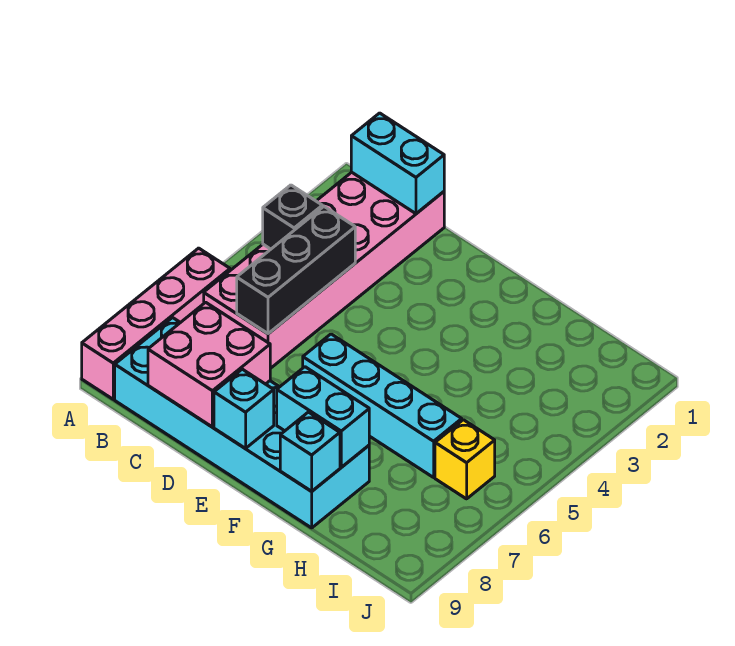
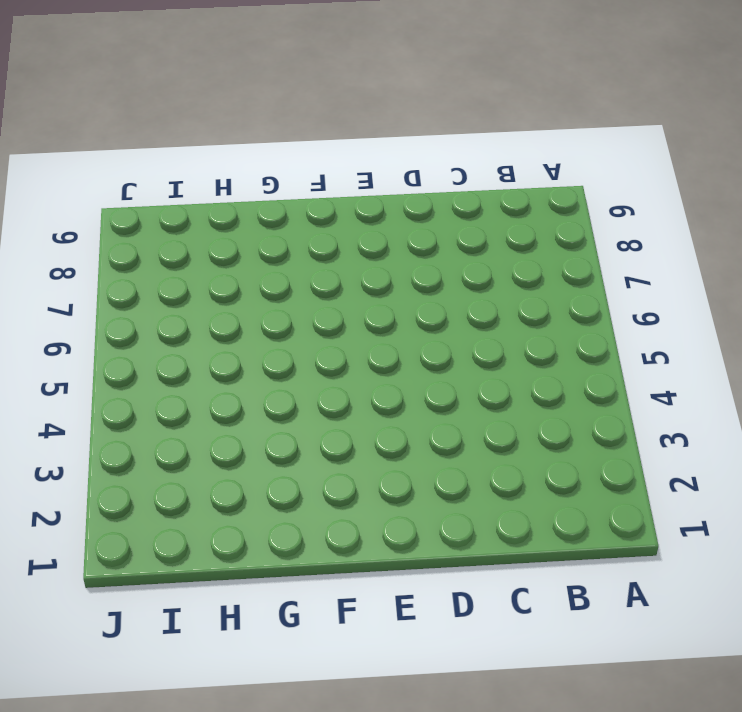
none -> pink brick A6:A9 level 1
none -> pink brick B1:C6 level 1
none -> cyan brick B8:G9 level 1

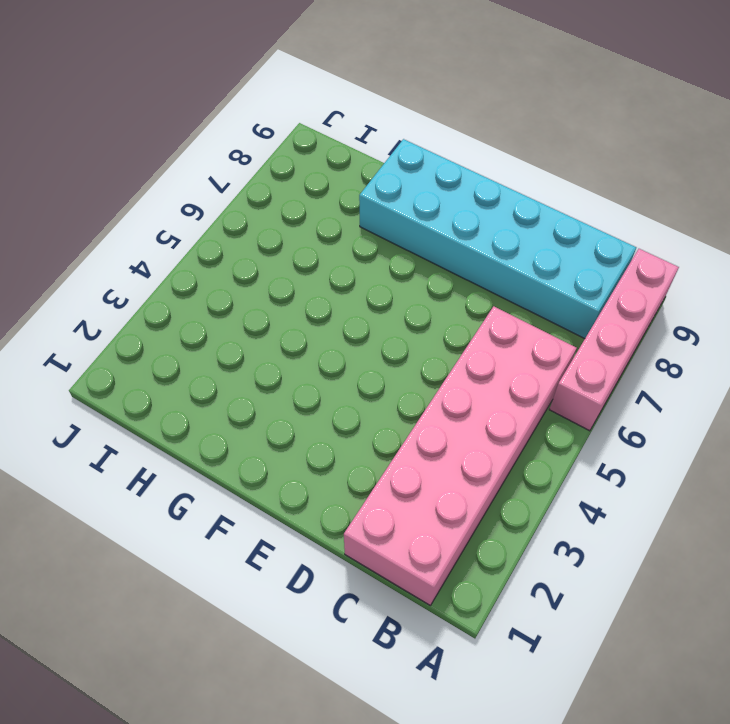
none -> cyan brick E6:H6 level 1
none -> yellow brick I6 level 1
none -> cyan brick B1:C1 level 2

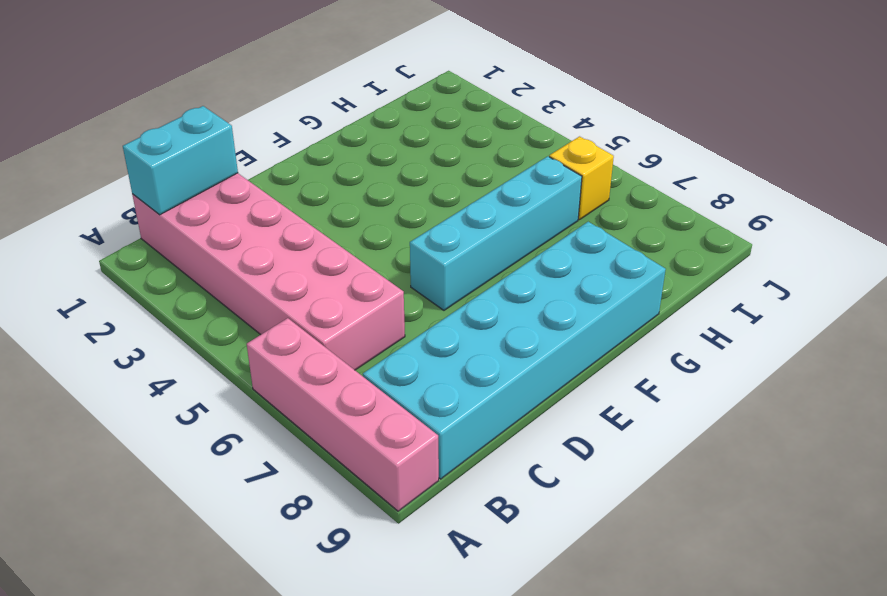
none -> black brick B4 level 2
none -> black brick C4:C6 level 2
none -> pink brick C8:D9 level 2

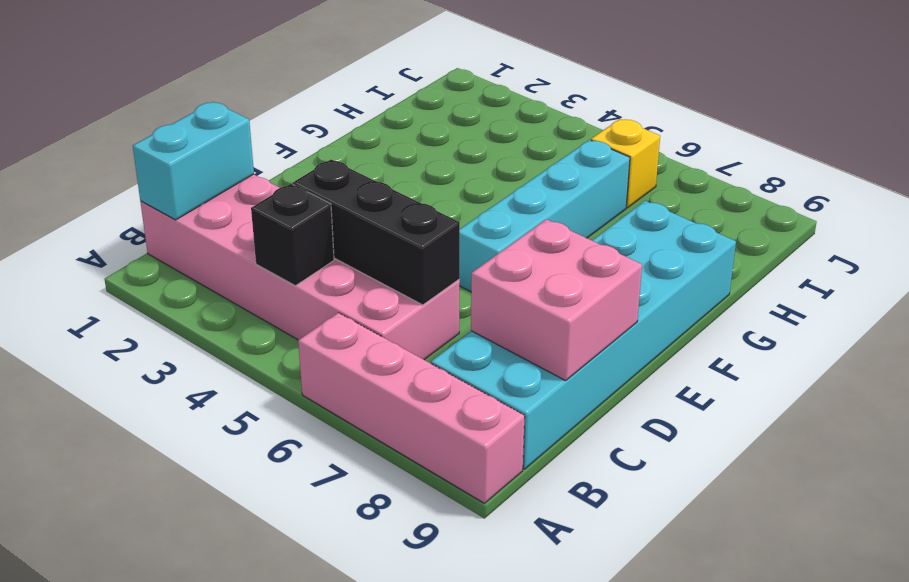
none -> cyan brick E9 level 2
none -> cyan brick F8:G8 level 2
none -> cyan brick G9 level 2

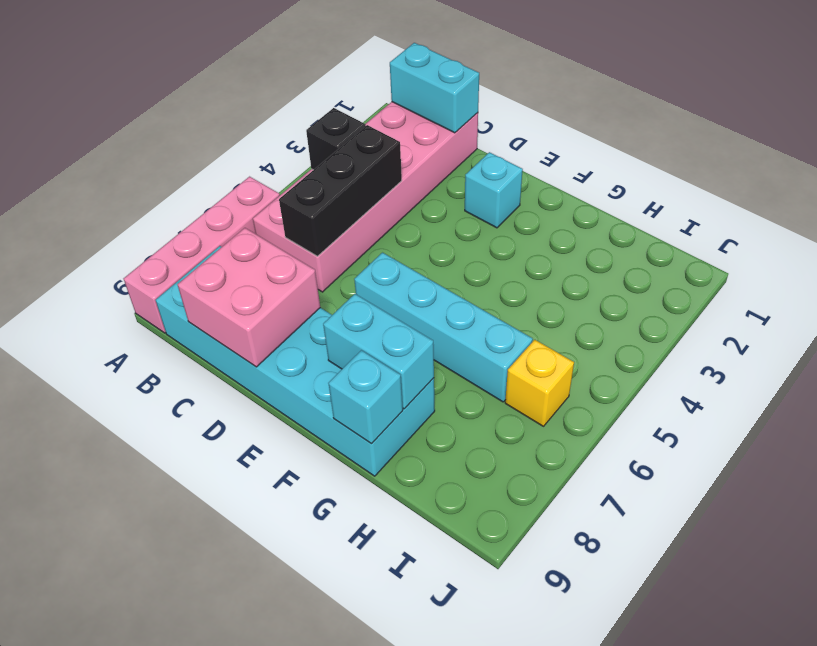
cyan brick E2 level 1 -> cyan brick E9 level 2

